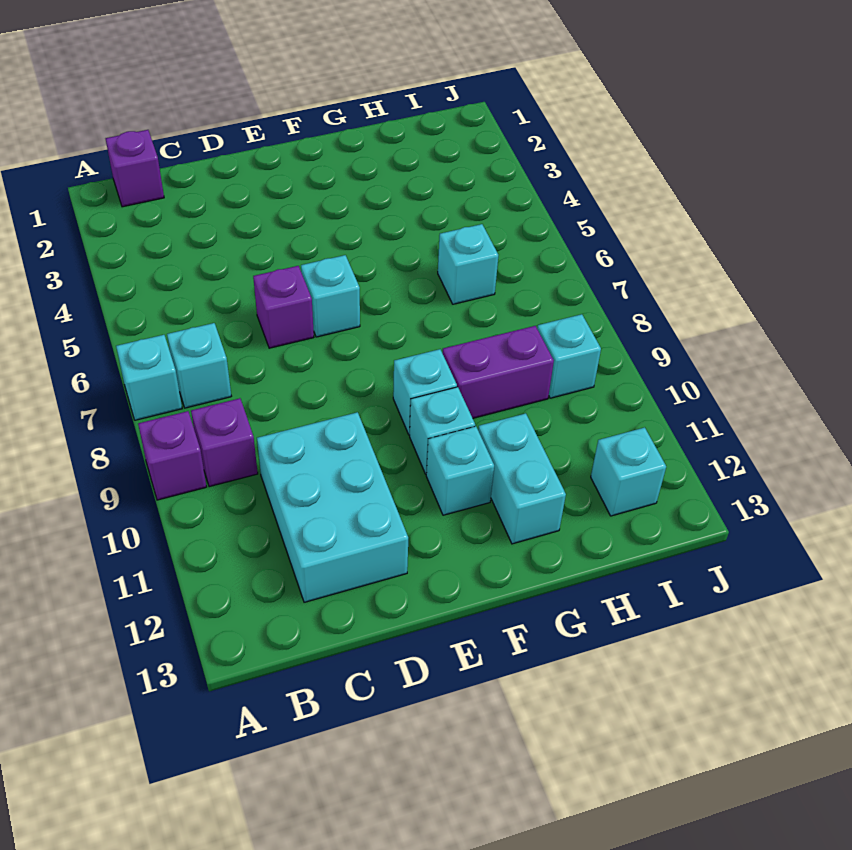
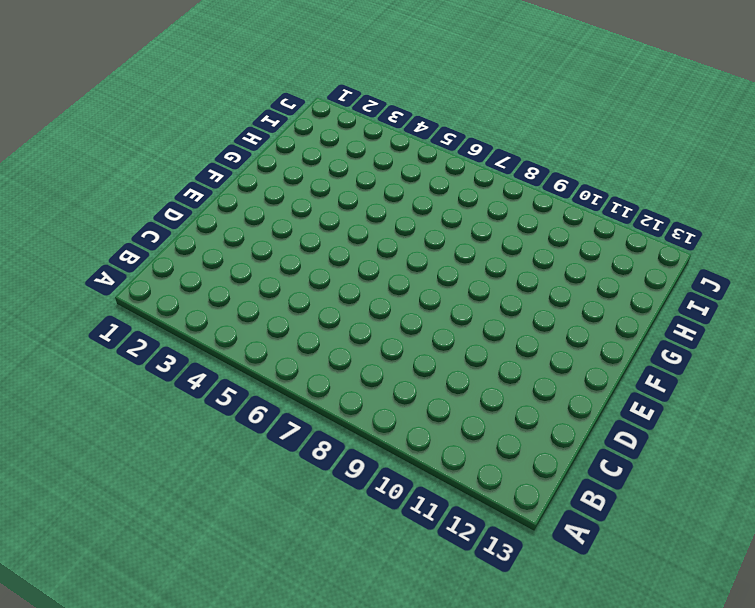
none -> cyan brick A7 level 1
none -> purple brick A9 level 1
none -> purple brick B1 level 1

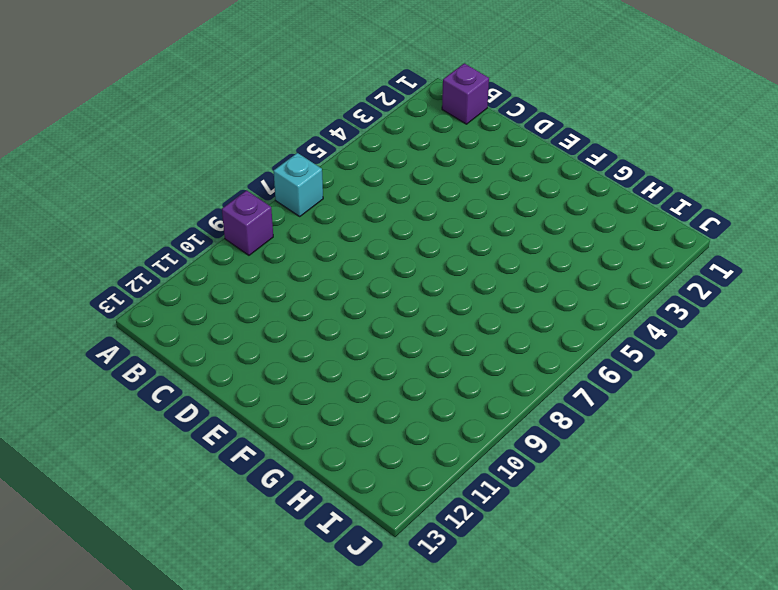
none -> cyan brick B7 level 1
none -> purple brick B9 level 1
none -> cyan brick C10:D12 level 1

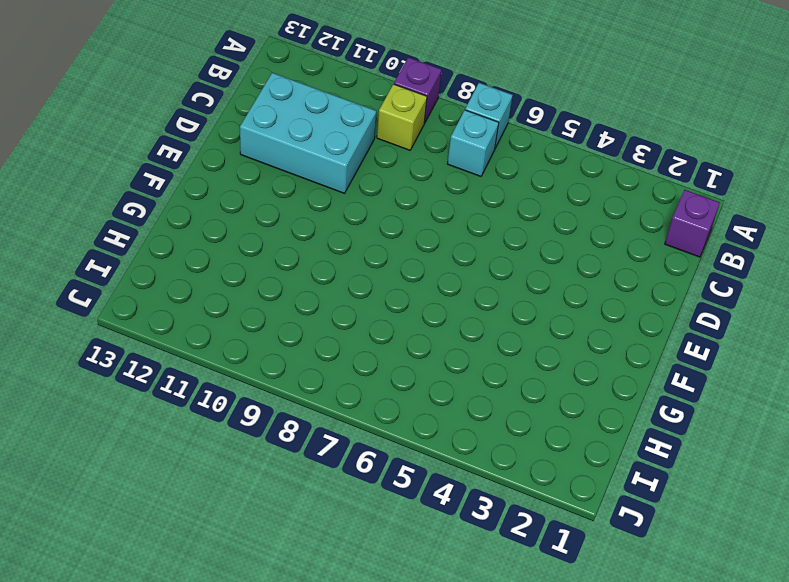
lime brick B9 level 1 -> purple brick B9 level 1
none -> purple brick D6 level 1
none -> cyan brick E6 level 1
none -> cyan brick F9 level 1

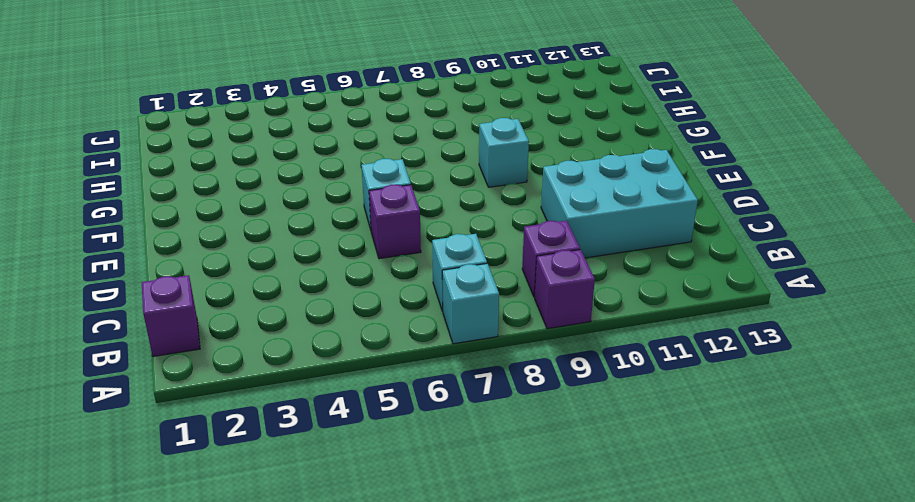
none -> cyan brick F10 level 1
none -> cyan brick F11 level 1
none -> purple brick G9:H9 level 1

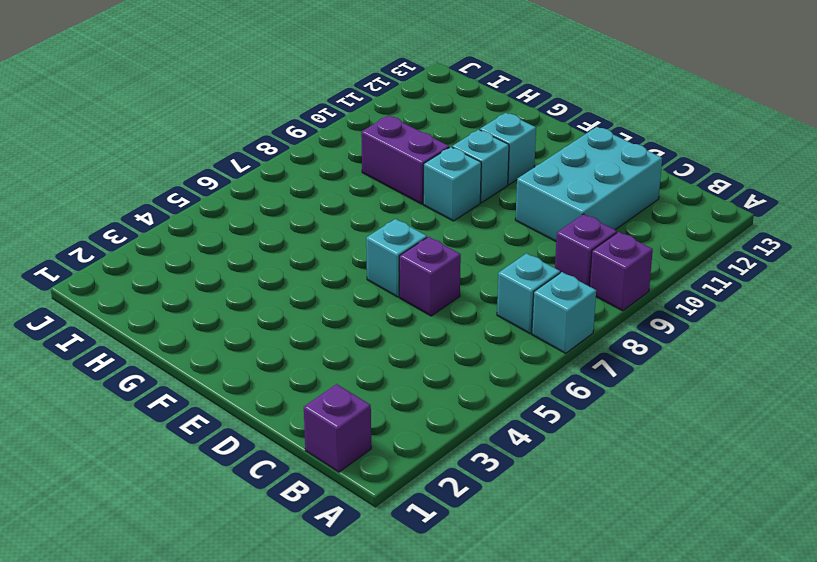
none -> cyan brick G11:G12 level 1
none -> cyan brick H6 level 1
none -> cyan brick I9 level 1

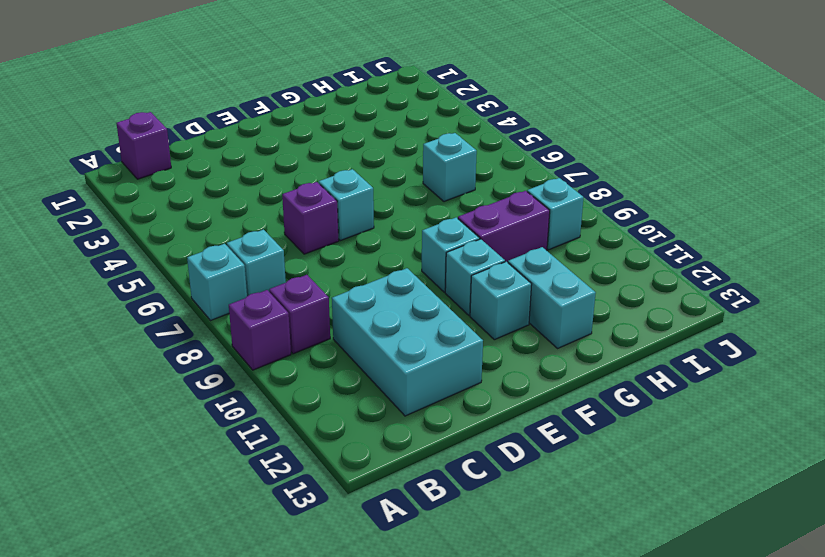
none -> cyan brick I12 level 1

